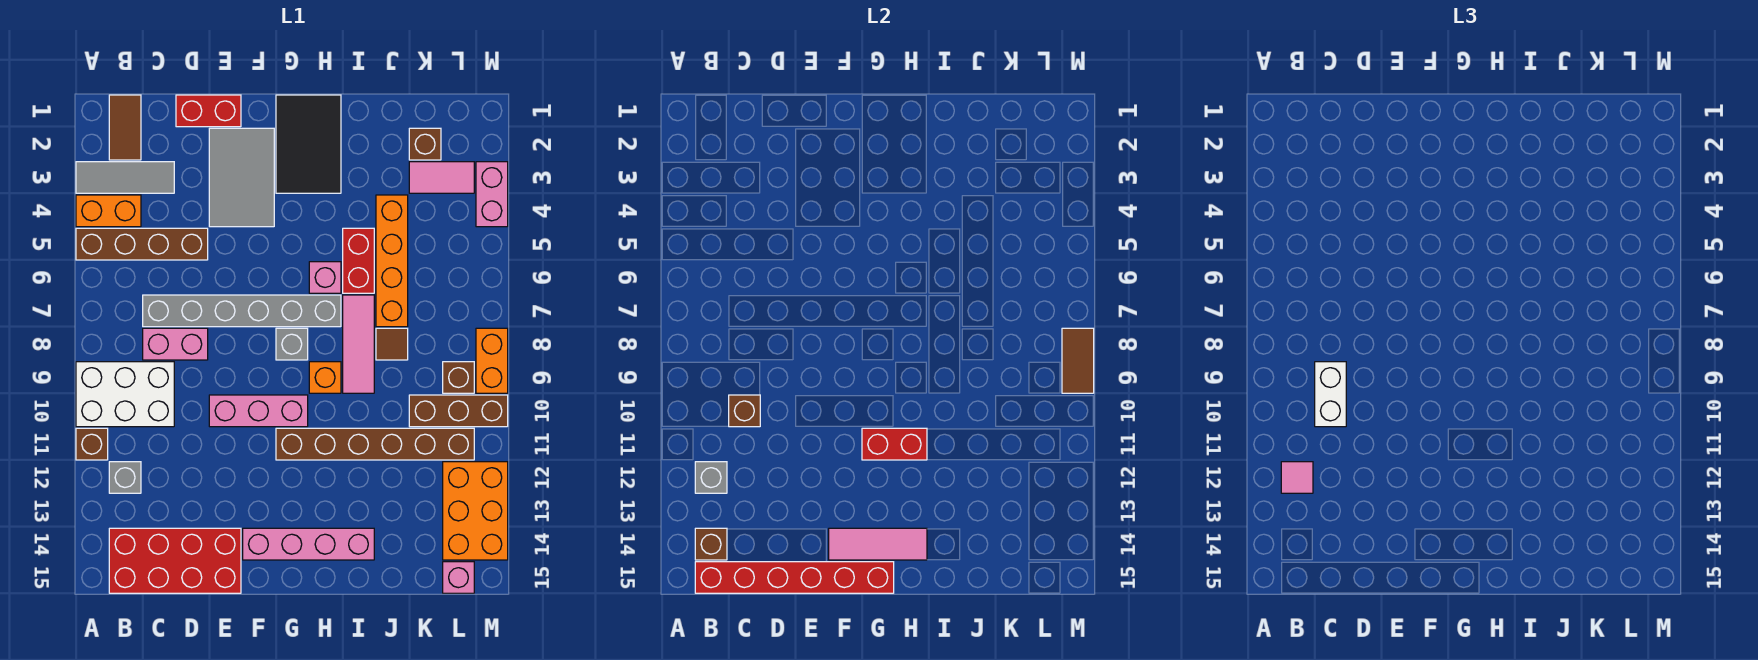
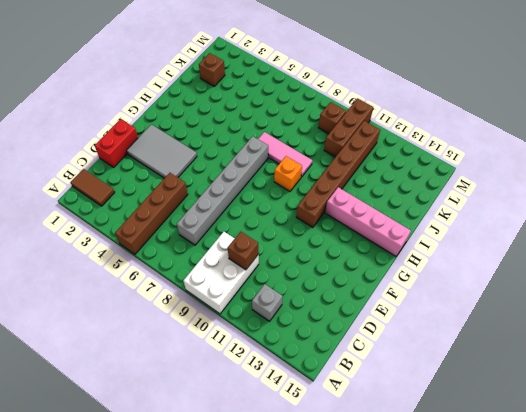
pink brick H12:H15 level 1 -> pink brick F14:I14 level 1
none -> grey tile A3:C3 level 1
none -> orange brick A4:B4 level 1
none -> brown brick A11 level 1
none -> red brick B14:E15 level 1

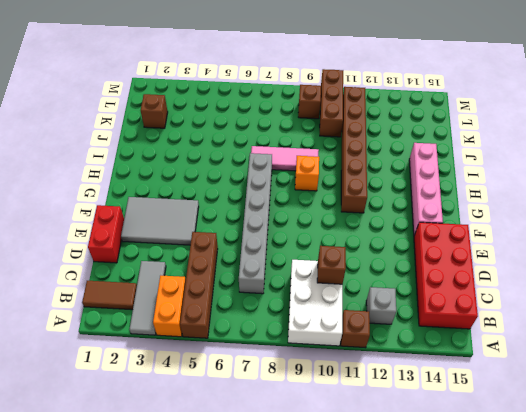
none -> pink brick C8:D8 level 1
none -> pink brick E10:G10 level 1
none -> black tile G1:H3 level 1
none -> grey brick G8 level 1

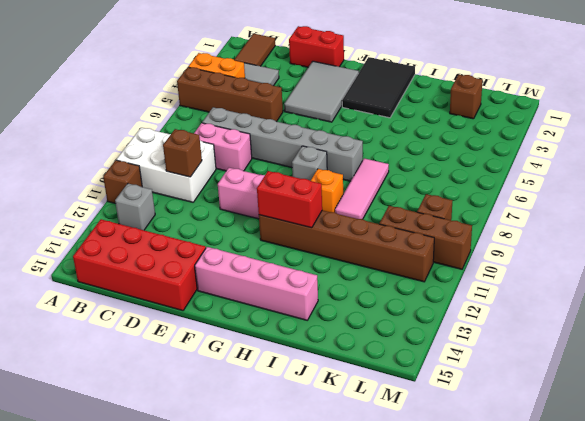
none -> pink brick H6 level 1
none -> red brick I5:I6 level 1
none -> orange brick J4:J7 level 1
none -> brown tile J8 level 1

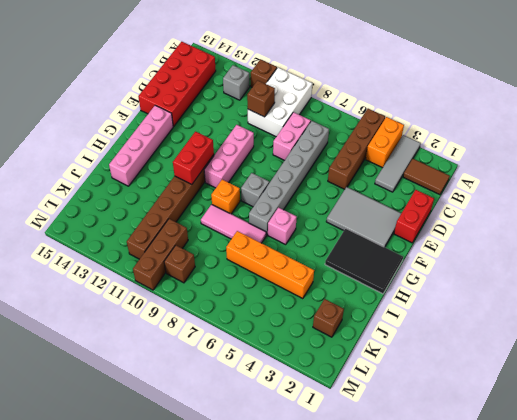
none -> red brick I5:I6 level 1
none -> brown tile J8 level 1
none -> pink tile K3:L3 level 1
none -> orange brick L12:M14 level 1

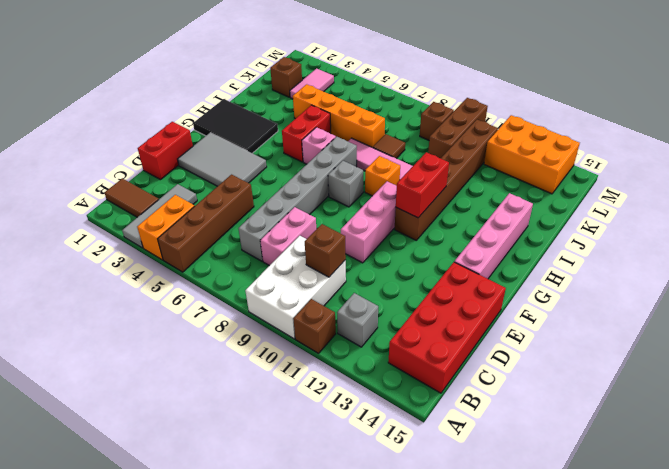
red brick H5:I5 level 1 -> red brick I5:I6 level 1
none -> pink brick L15 level 1
none -> pink brick M3:M4 level 1
none -> orange brick M8:M9 level 1
none -> grey brick B12 level 2

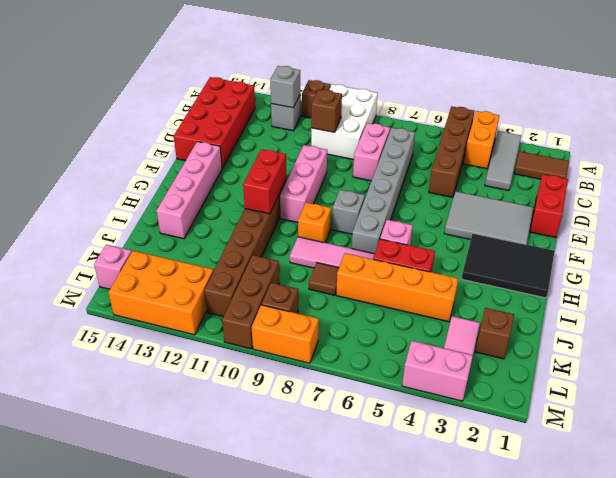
none -> brown brick B14 level 2
none -> red brick B15:G15 level 2
none -> pink tile F14:H14 level 2
none -> brown tile M8:M9 level 2

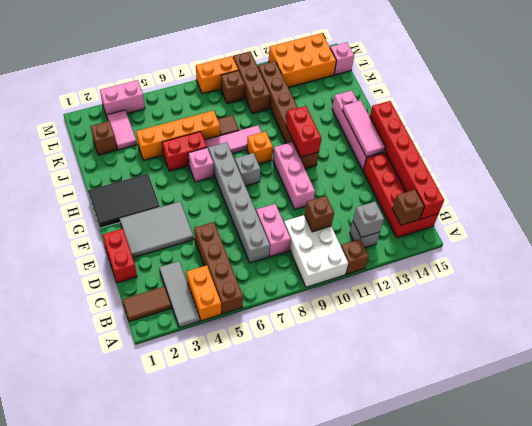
none -> brown tile M8:M9 level 2
none -> pink tile B12 level 3
none -> white brick C9:C10 level 3

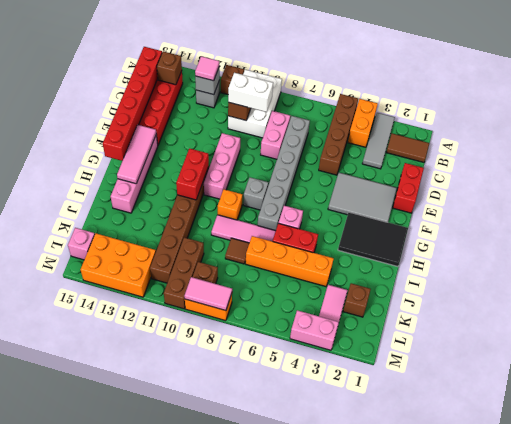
pink tile M8:M9 level 2 -> brown tile M8:M9 level 2

